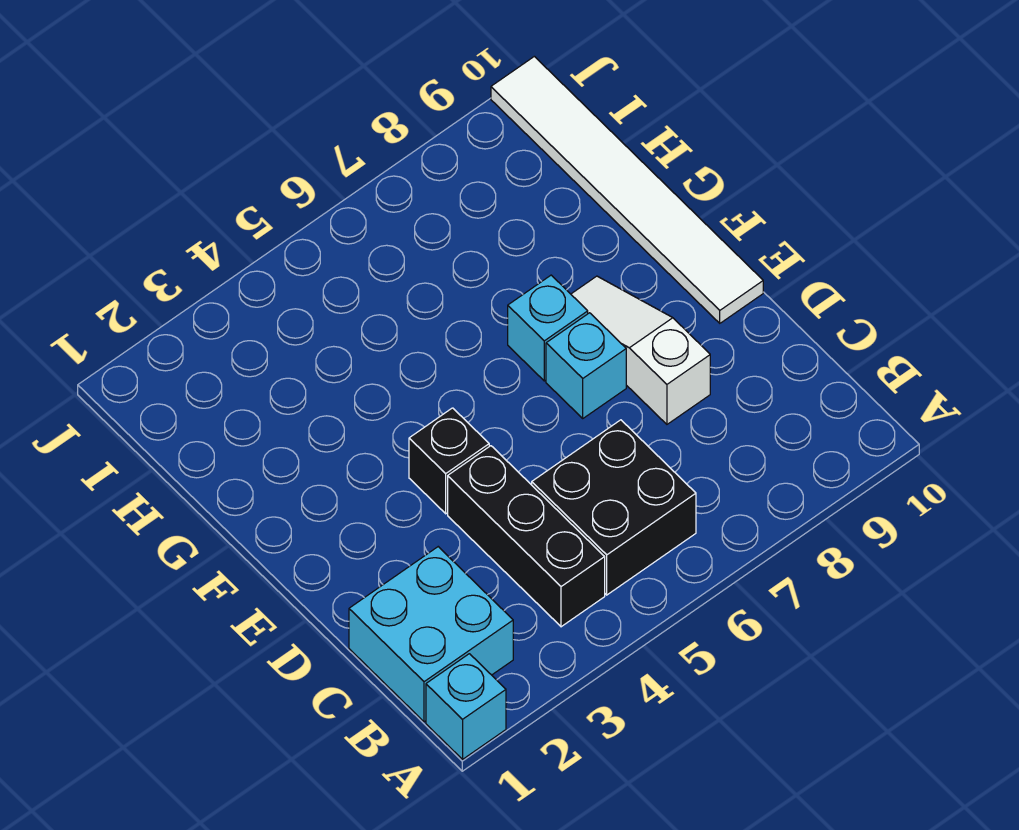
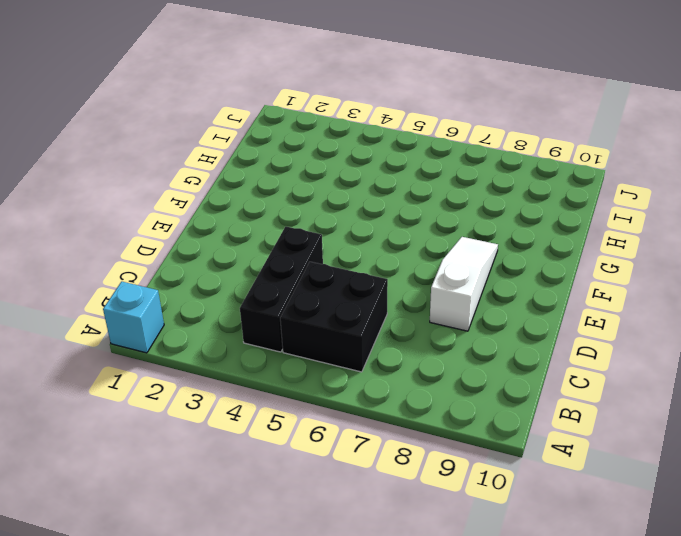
none -> cyan brick B1:C2 level 1
none -> black brick E4 level 1

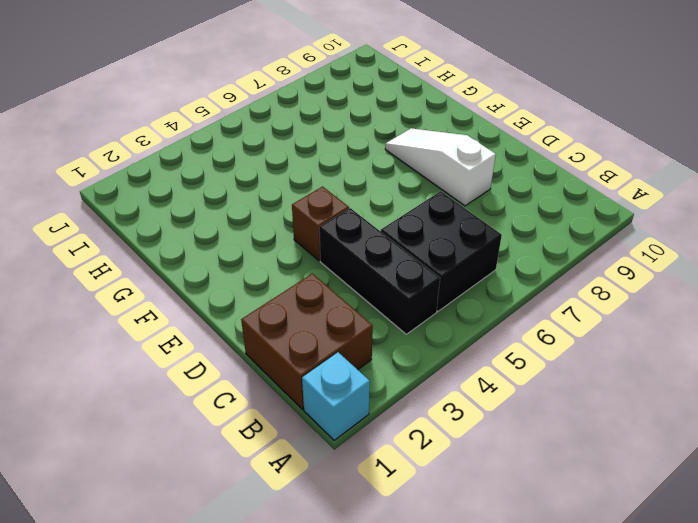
brown brick B1:C2 level 1 -> cyan brick B1:C2 level 1
brown brick E4 level 1 -> black brick E4 level 1
none -> cyan brick E7 level 1
none -> white tile E10:J10 level 1

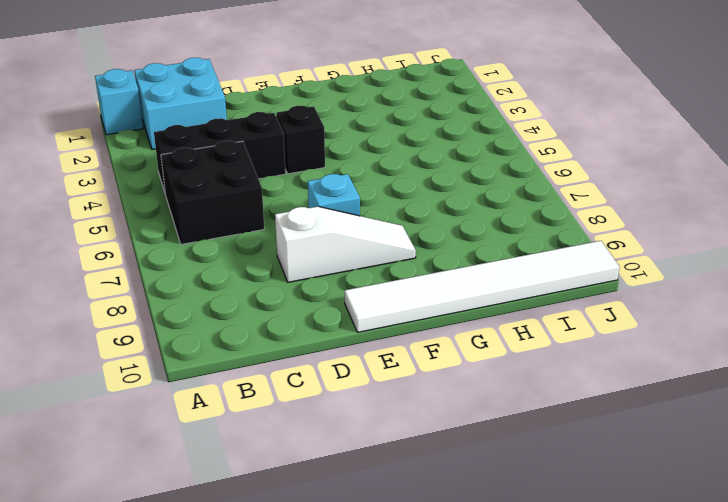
none -> cyan brick F7 level 1

